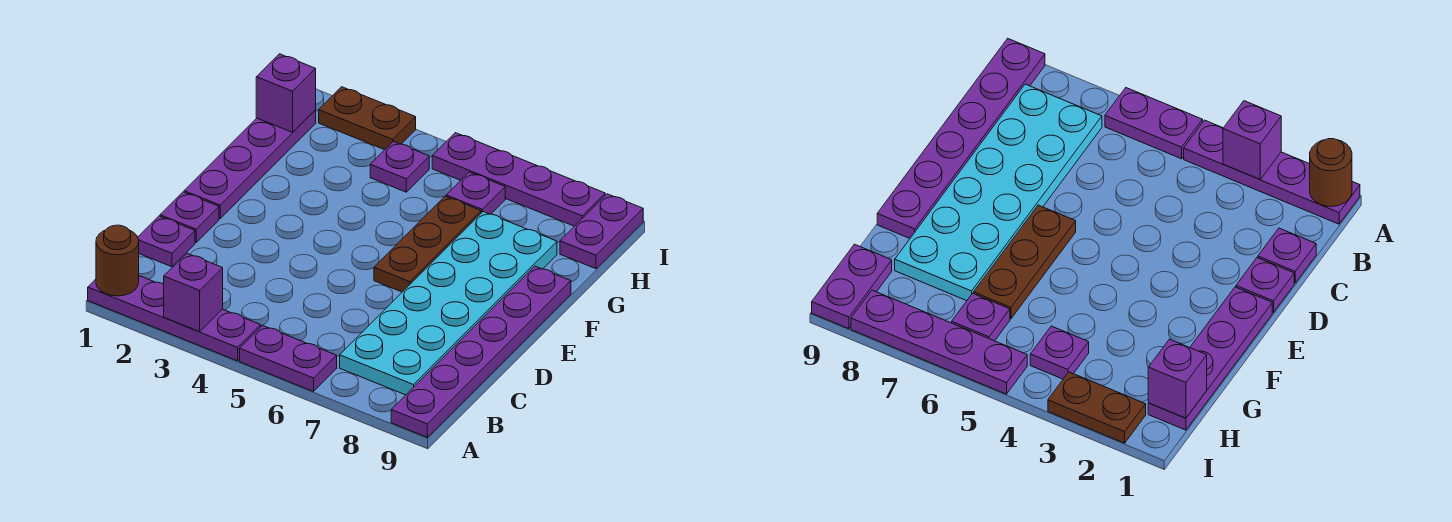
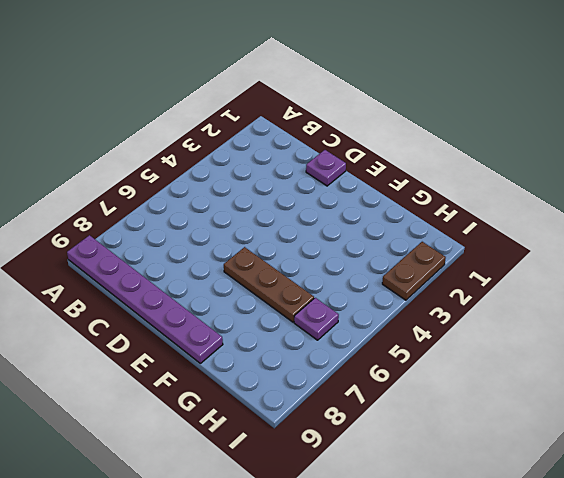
none -> purple plate A1:A4 level 1
none -> purple plate A5:A6 level 1
none -> cyan plate B7:G8 level 1

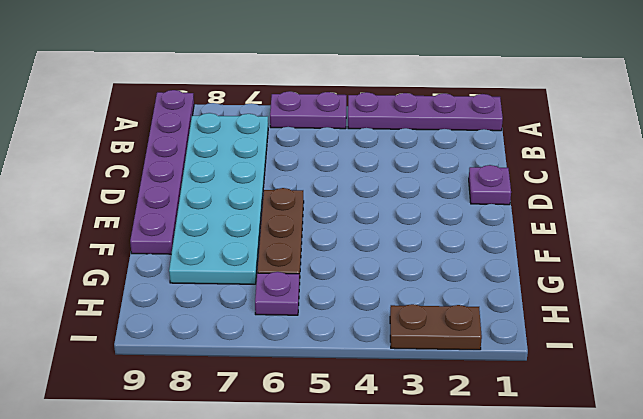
none -> purple plate C1 level 1
none -> purple plate E1:H1 level 1
none -> purple plate H4 level 1

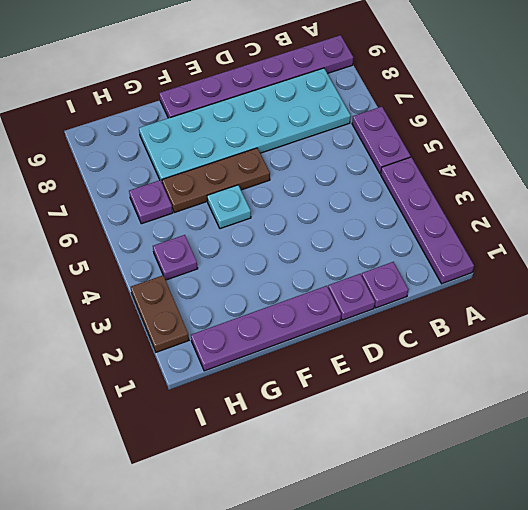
cyan plate F5 level 1 -> none
none -> purple plate H9:I9 level 1
none -> purple plate I5:I8 level 1
none -> brown round brick A1 level 2

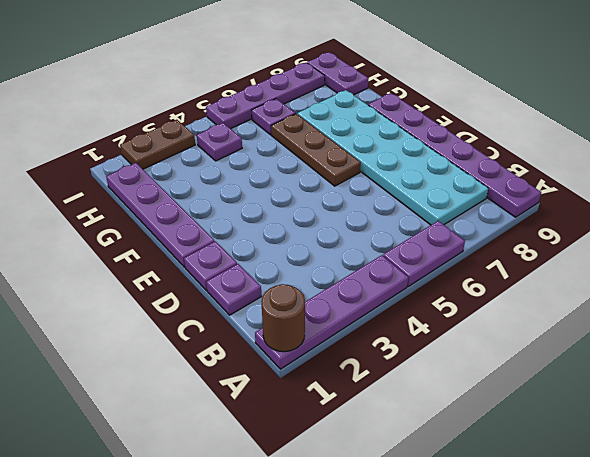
none -> purple brick A3 level 2
none -> purple brick H1 level 2

